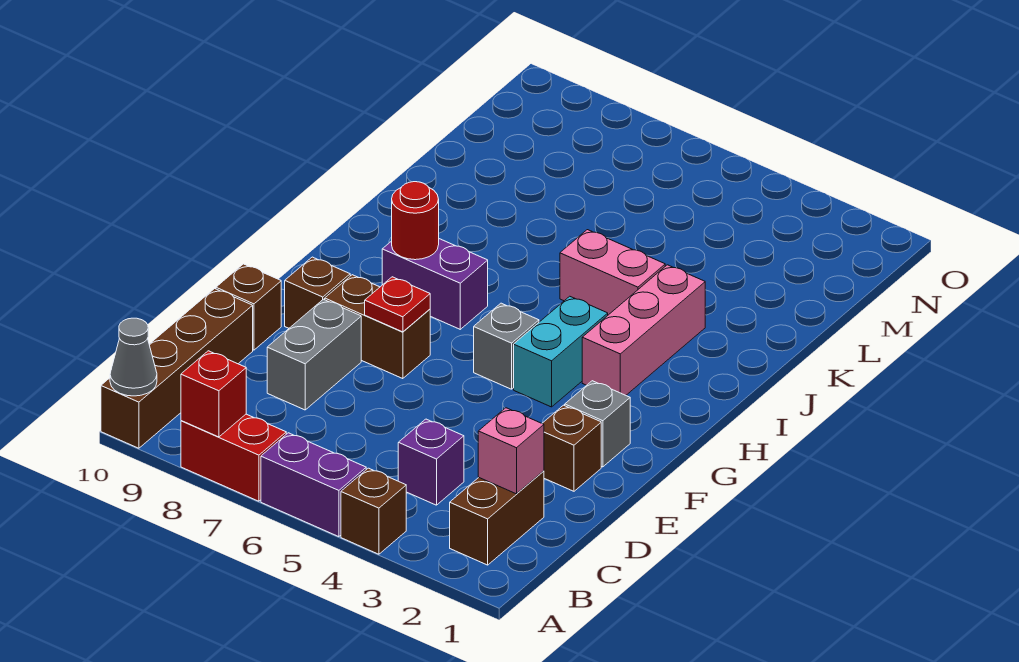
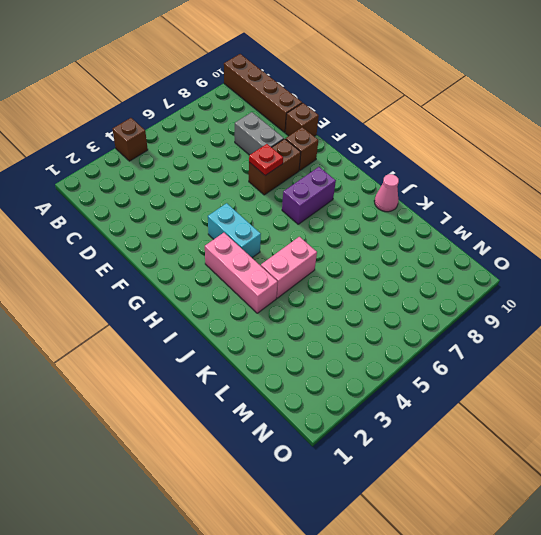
pink cone J10 level 1 -> none
none -> purple brick A5:A6 level 1
none -> red brick A7:A8 level 1
none -> brown brick B2:C2 level 1

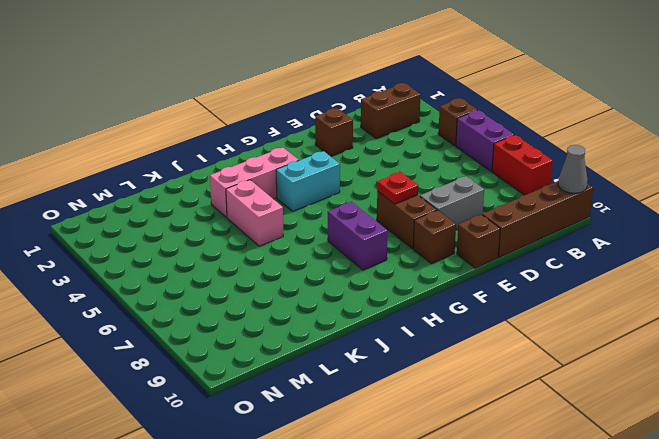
none -> purple brick C4 level 1
none -> grey brick F2 level 1
none -> grey brick G5 level 1

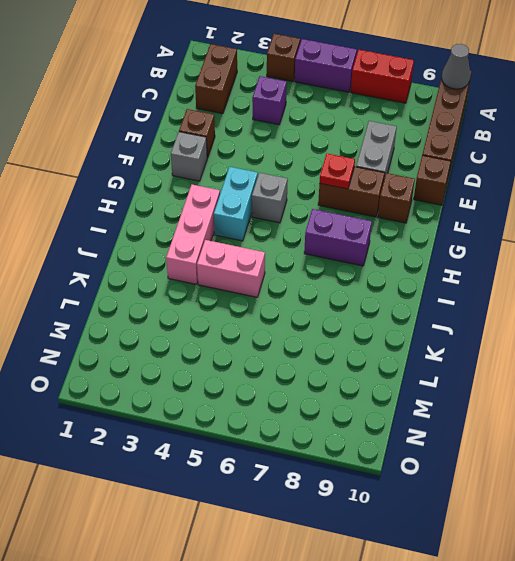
none -> red brick A8 level 2
none -> pink brick C2 level 2
none -> red round brick H8 level 2

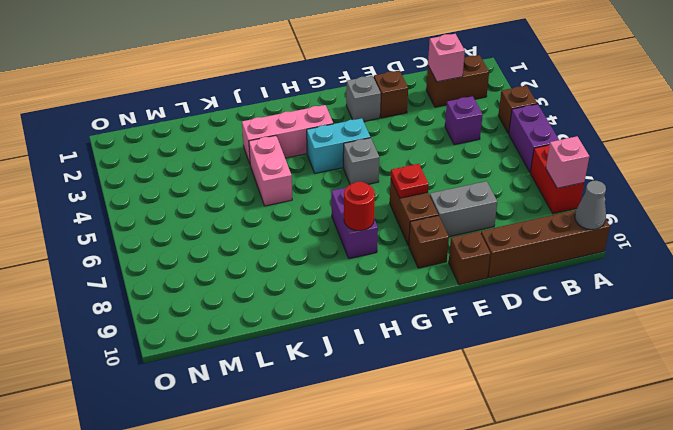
pink brick A8 level 2 -> red brick A8 level 2

